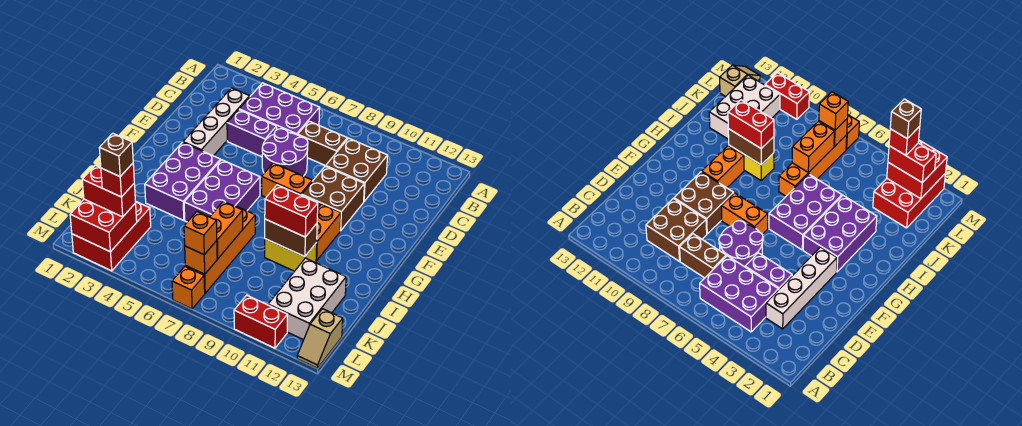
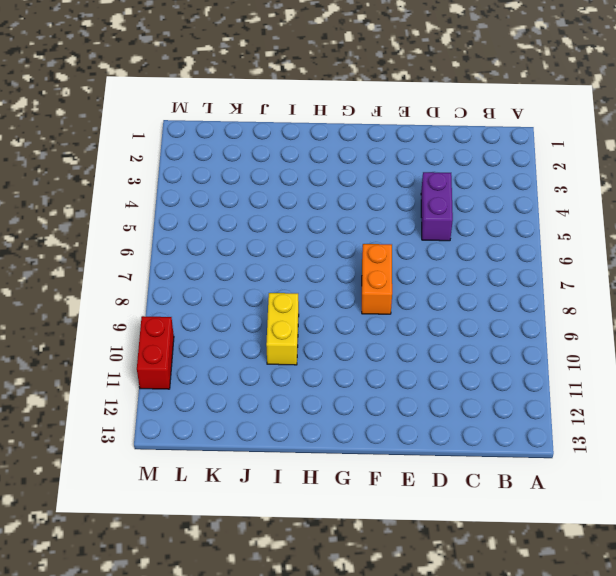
none -> purple brick B4:C6 level 1
none -> white brick C3:F3 level 1
none -> brown brick C7:C8 level 1

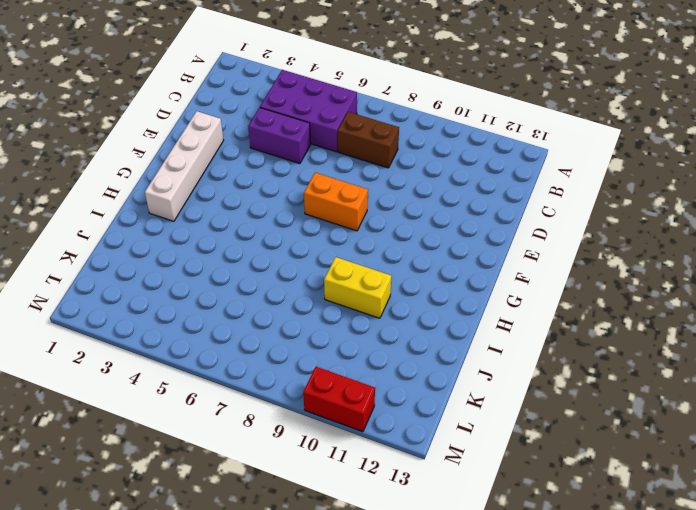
white brick E2:H2 level 1 -> white brick C3:F3 level 1
none -> brown brick C9:D10 level 1
none -> purple round brick D6:E7 level 1
none -> brown brick E9:F10 level 1

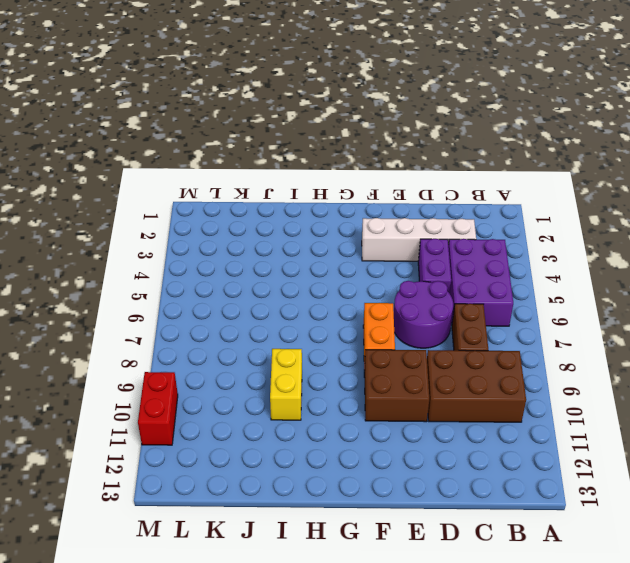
brown brick B9:D10 level 1 -> brown brick C9:D10 level 1
none -> purple brick G3:I4 level 1
none -> purple brick G5:I6 level 1
none -> orange brick G10:H10 level 1

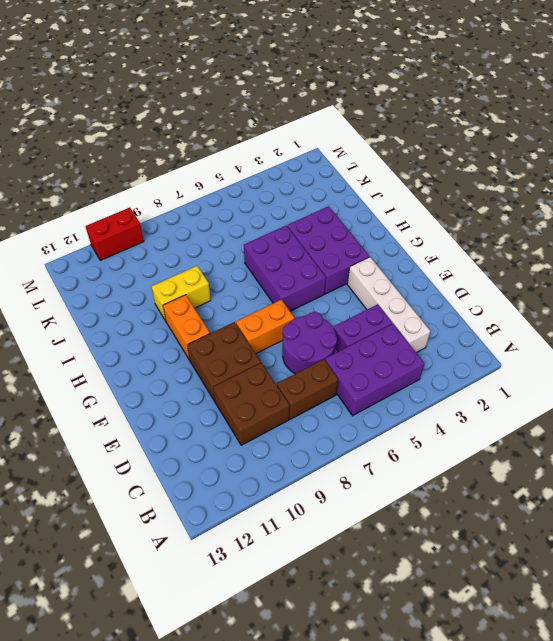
none -> orange brick I7:L7 level 1
none -> white brick J11:L12 level 1
none -> red brick K2:M3 level 1

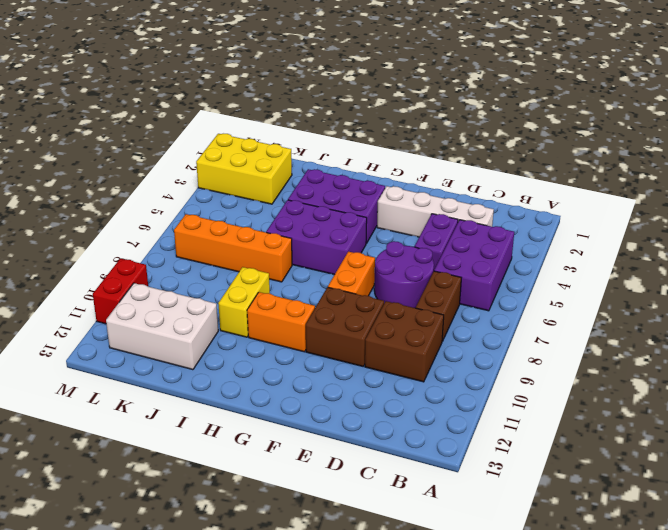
yellow brick K2:M3 level 1 -> red brick K2:M3 level 1
none -> tan slope L13:M13 level 1 top L
none -> orange brick M7 level 1
none -> brown brick I9:I10 level 2

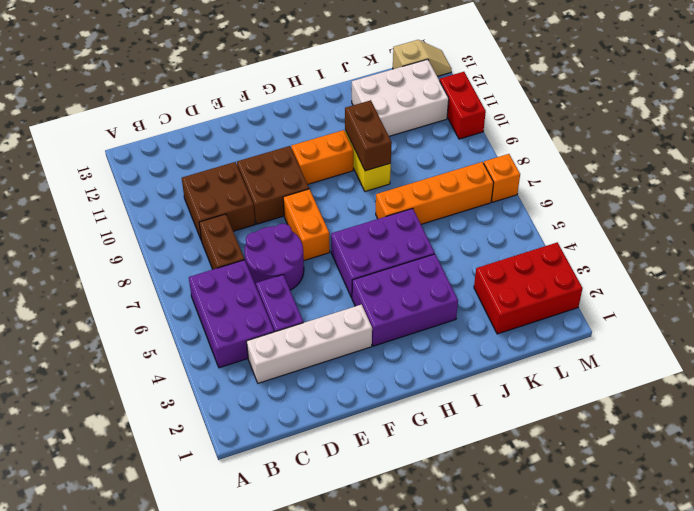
none -> orange brick J7:K7 level 2
none -> red brick L2:M3 level 2
none -> orange brick L7 level 2

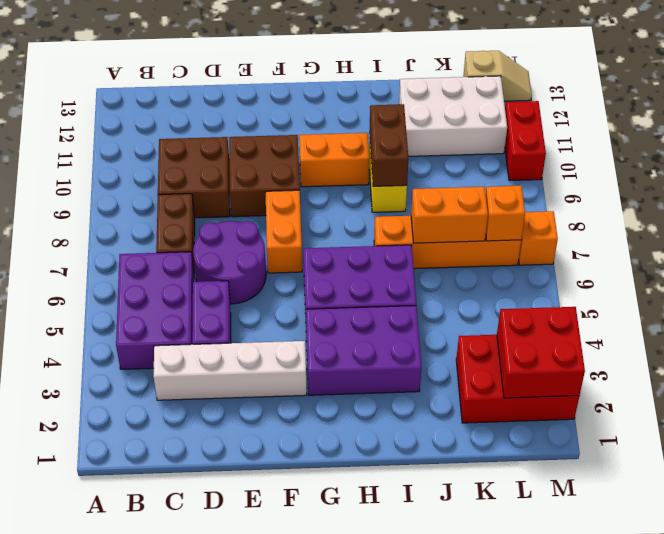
none -> red brick I9:I10 level 3
none -> red brick L2:L3 level 3
none -> orange brick L7 level 3

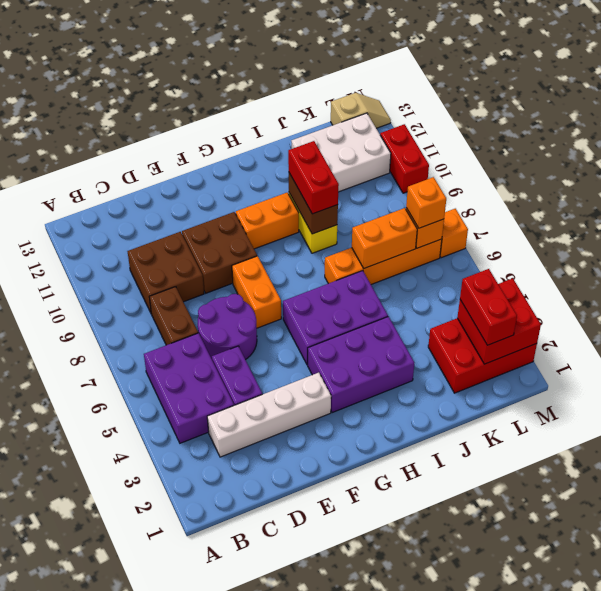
none -> red brick L3 level 4
none -> brown brick L3 level 5

